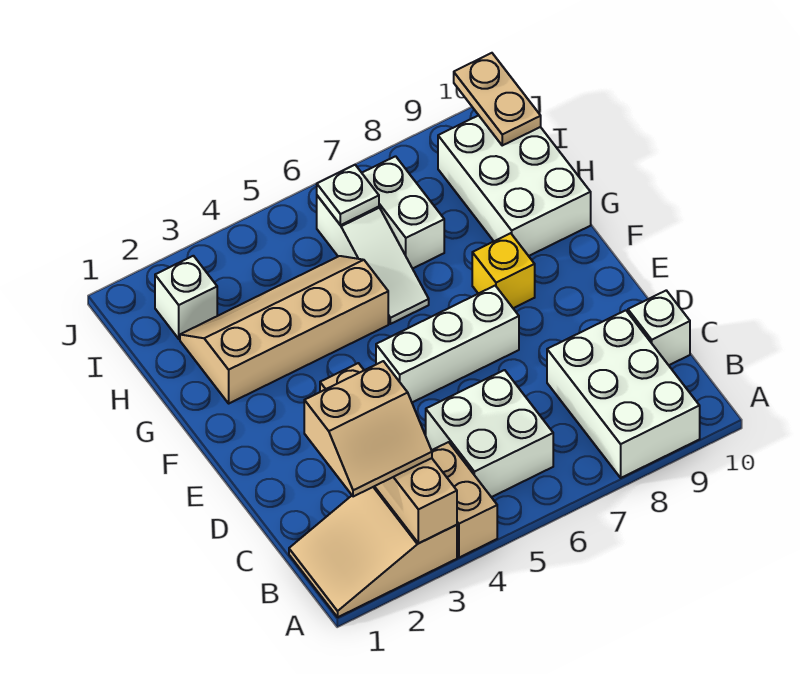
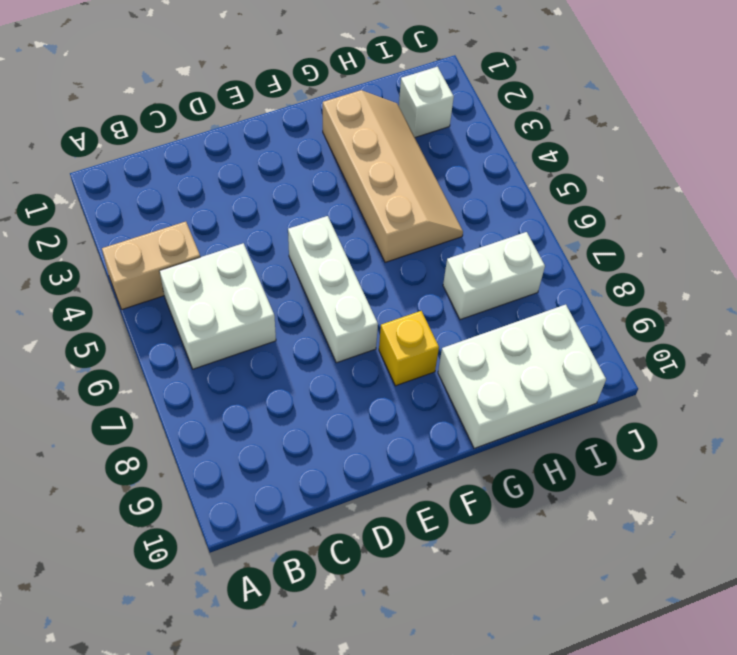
none -> tan slope A1:B3 level 1 top 3
none -> white brick A8:C9 level 1
none -> white brick C10 level 1

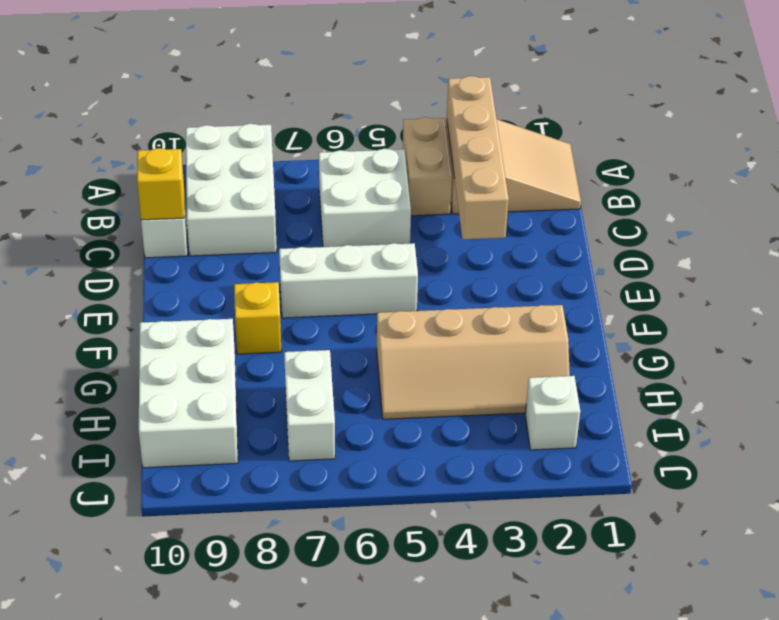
yellow brick C10 level 2 -> none
none -> white slope G6:I6 level 1 top I
none -> white plate I6 level 2
none -> tan plate I10:J10 level 2

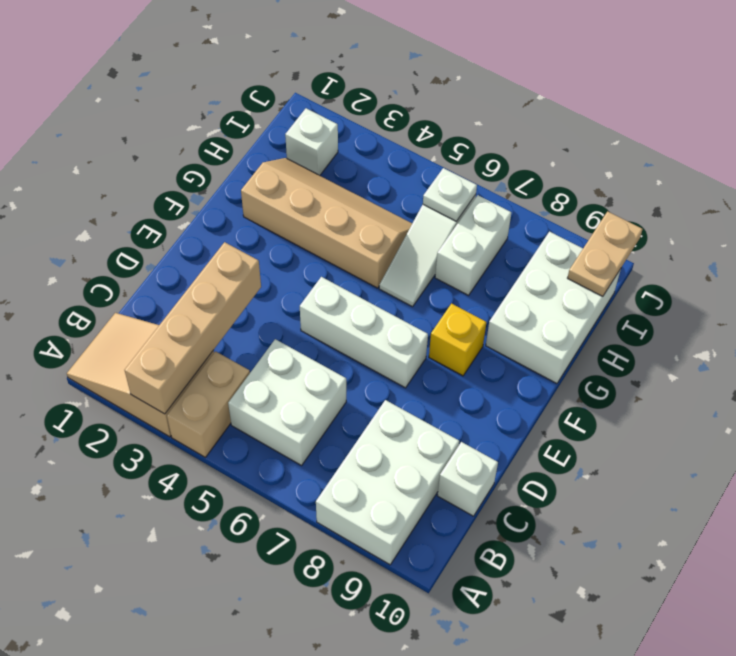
none -> tan slope B2:C3 level 3 top C

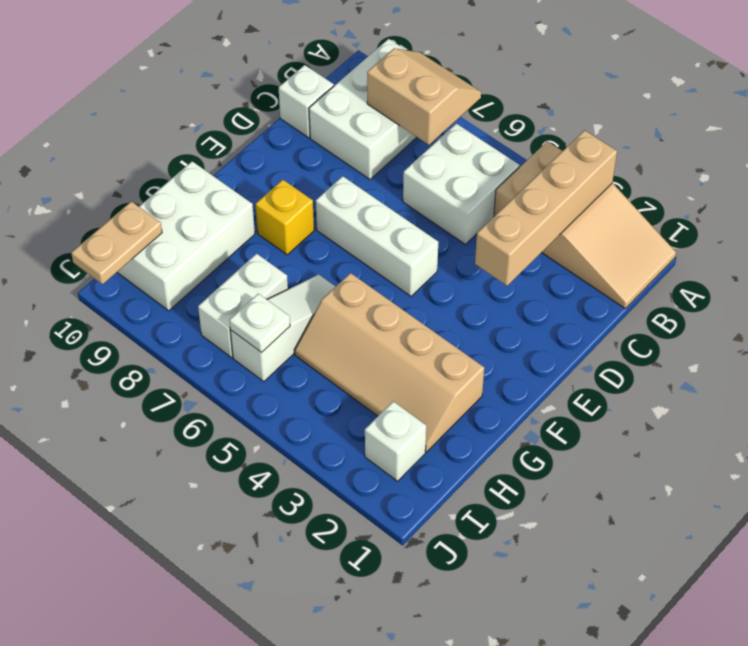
tan slope A7:B8 level 2 top B -> tan slope B2:C3 level 3 top C

